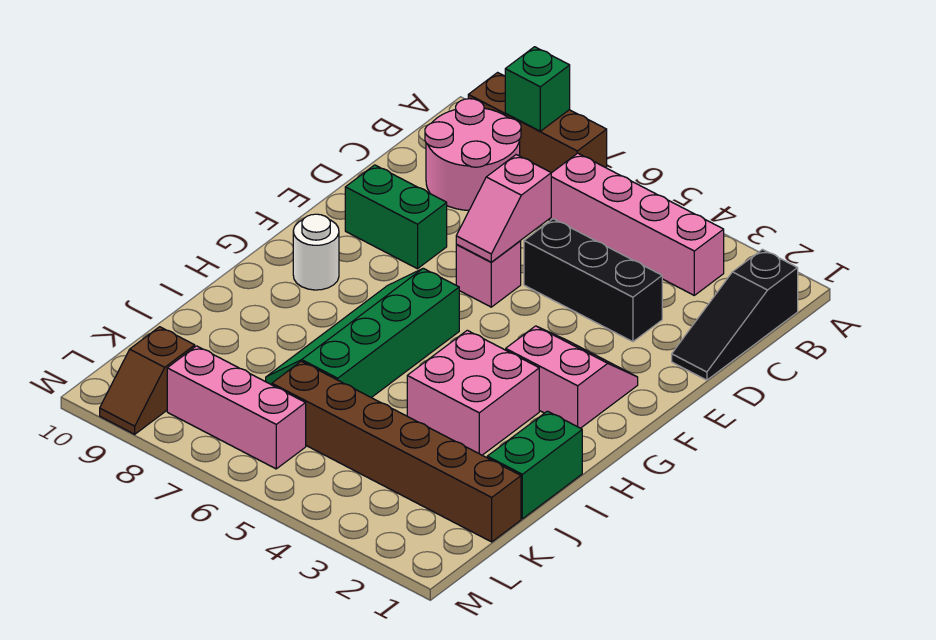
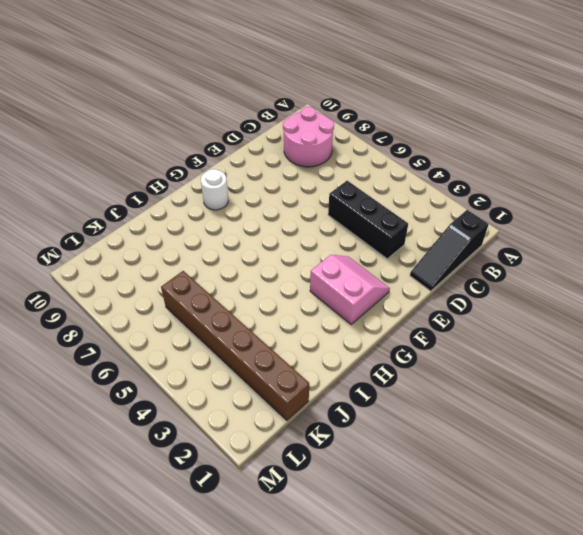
none -> brown brick A7:A9 level 1
none -> pink brick B3:B6 level 1
none -> pink brick E6 level 1

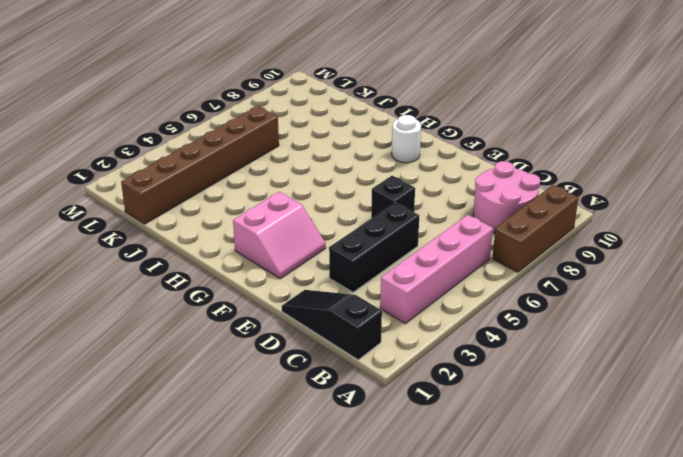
black brick E6 level 1 -> pink brick E6 level 1
none -> green brick E8:E9 level 1
none -> green slope G6:J7 level 1 top 6
none -> pink brick H3:I4 level 1

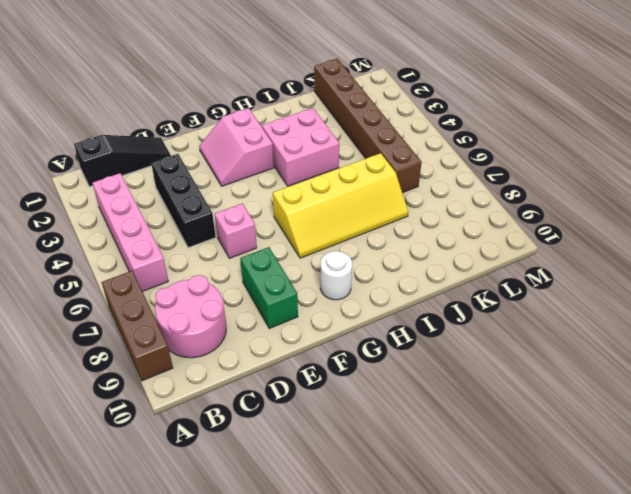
yellow slope G6:J7 level 1 top 6 -> green slope G6:J7 level 1 top 6
none -> green brick I1:J1 level 1
none -> pink brick L6:L8 level 1
none -> brown slope L9:M9 level 1 top L

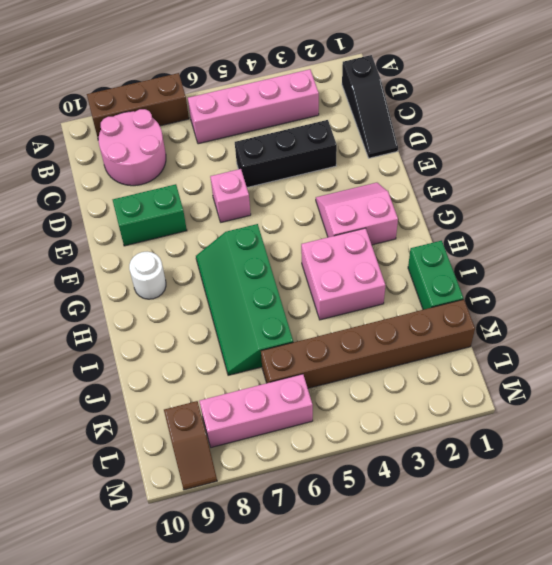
none -> green brick A8 level 2
none -> pink slope D6:E6 level 2 top D

